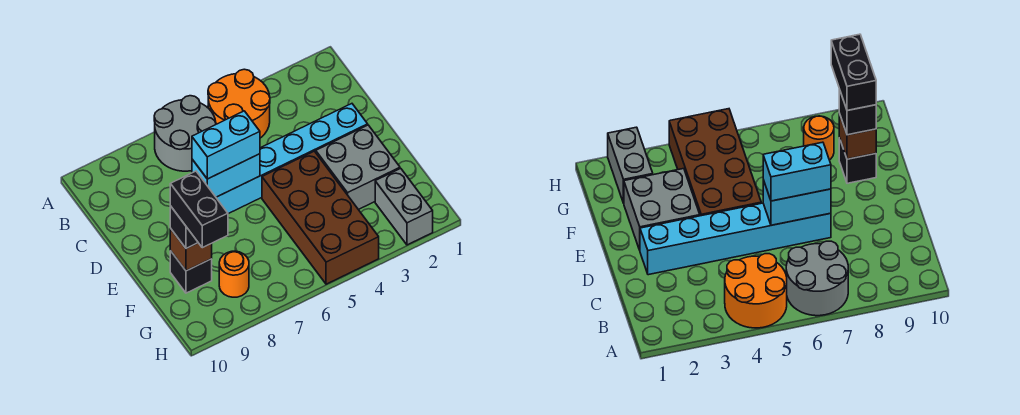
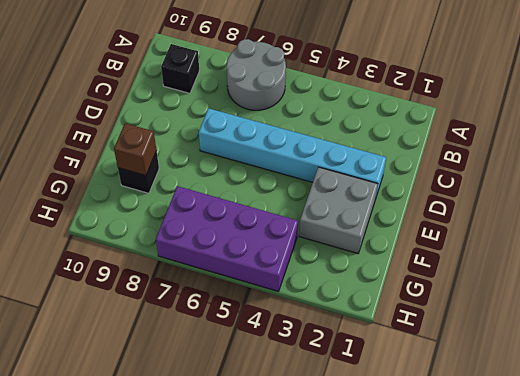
black brick B9 level 1 -> black brick F9 level 3
purple brick G4:H7 level 1 -> brown brick E4:H5 level 1
none -> orange round brick A4:B5 level 1
none -> grey brick G2:H2 level 1
none -> orange round brick G8 level 1

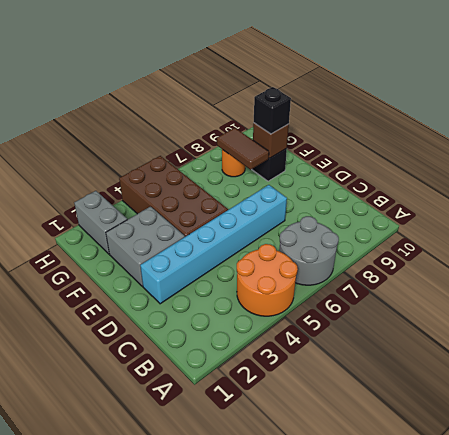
brown tile F8:G8 level 2 -> none
none -> cyan brick D6:D7 level 2
none -> cyan brick D6:D7 level 3
none -> black brick F9:G9 level 4

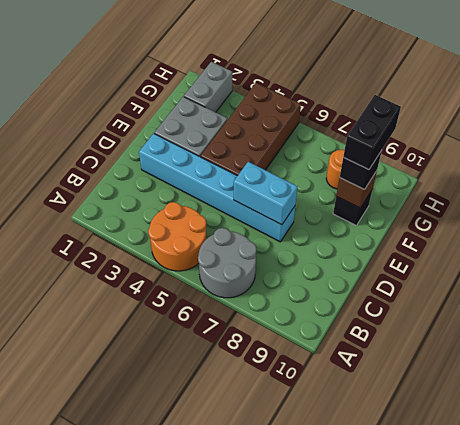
none -> cyan brick D6:D7 level 3

